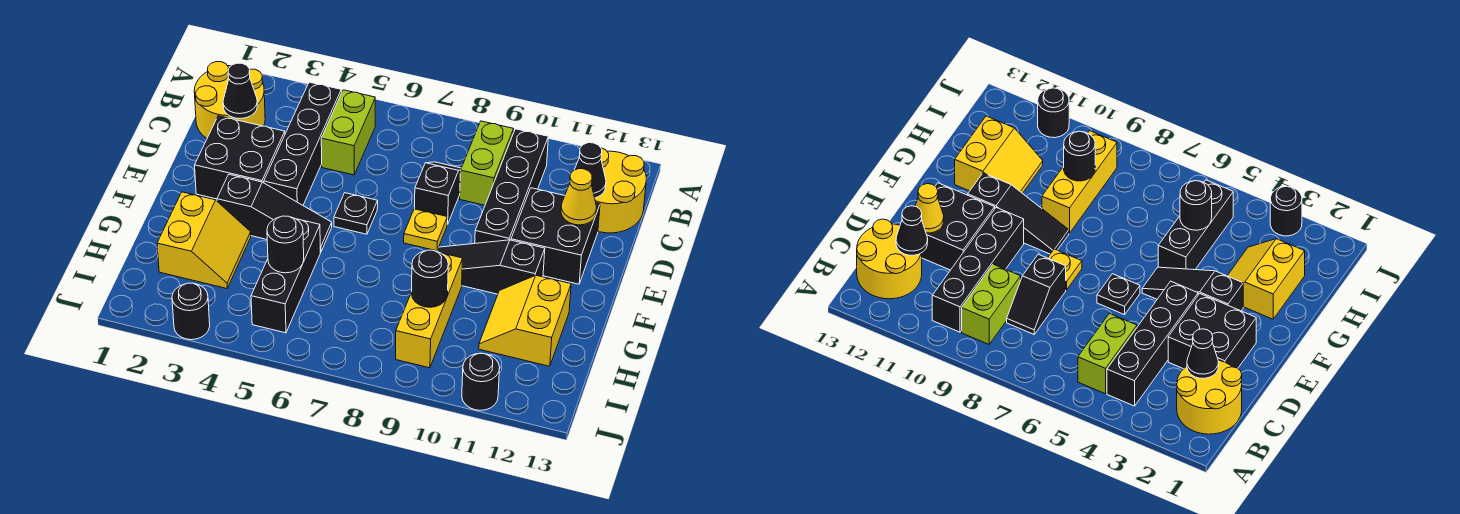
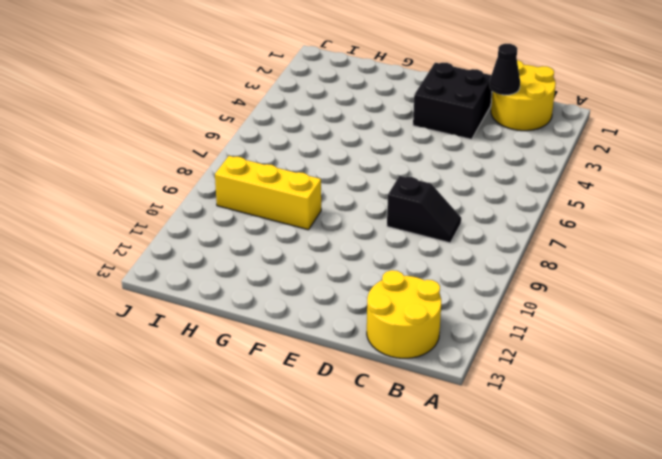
none -> black brick B4:E4 level 1
none -> lime brick B5:C5 level 1
none -> lime brick B9:C9 level 1

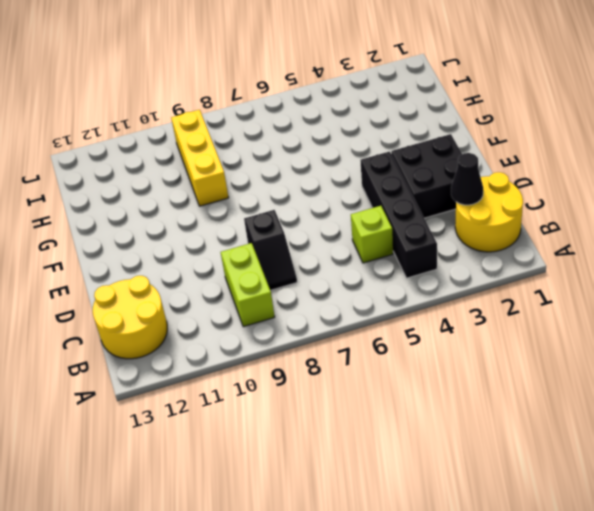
lime brick C5 level 1 -> lime brick B5:C5 level 1
none -> black brick B10:E10 level 1
none -> black brick D11:E12 level 1
none -> black plate E6 level 1

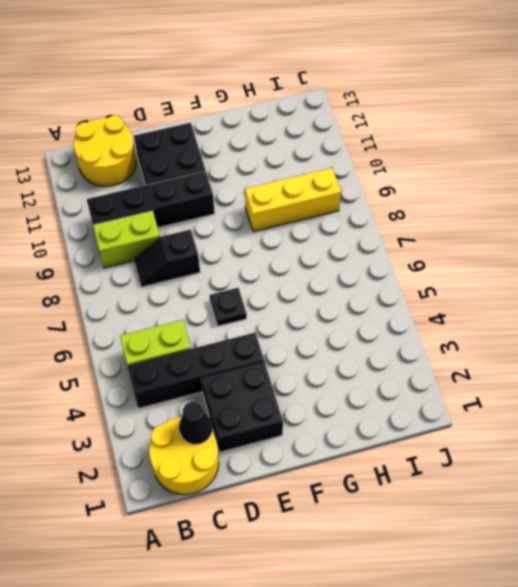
none -> yellow plate E8 level 1
none -> black slope F3:F5 level 1 top 3
none -> black slope F9:F11 level 1 top 11

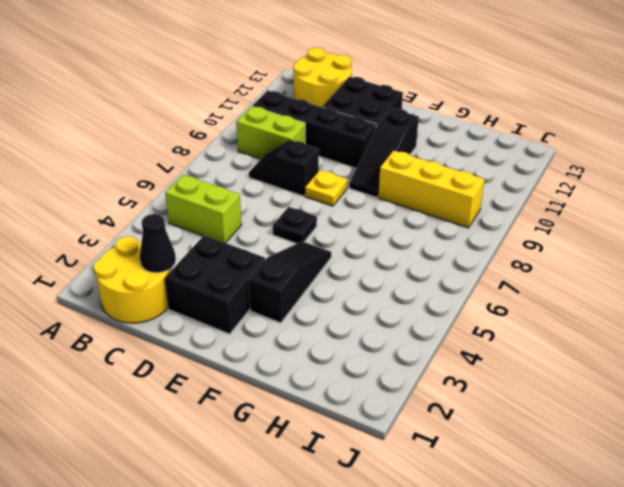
none -> black brick B4:E4 level 1
none -> yellow slope G2:H3 level 1 top 2
none -> black brick G5:I5 level 1

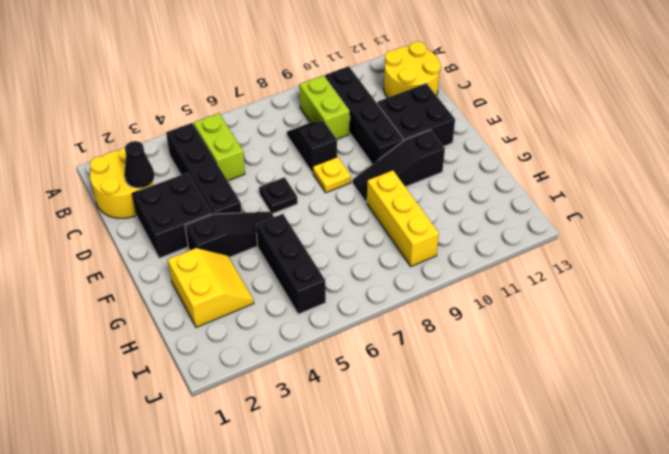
none -> yellow slope G11:H12 level 1 top 12
none -> black round brick J3 level 1
none -> black round brick J11 level 1

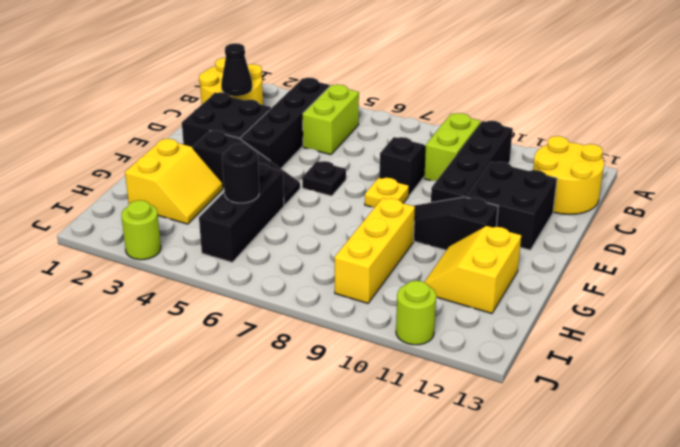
lime round brick J3 level 1 -> black round brick J3 level 1
lime round brick J11 level 1 -> black round brick J11 level 1
none -> black cone C12 level 2
none -> yellow cone D12 level 2
none -> black round brick H9 level 2

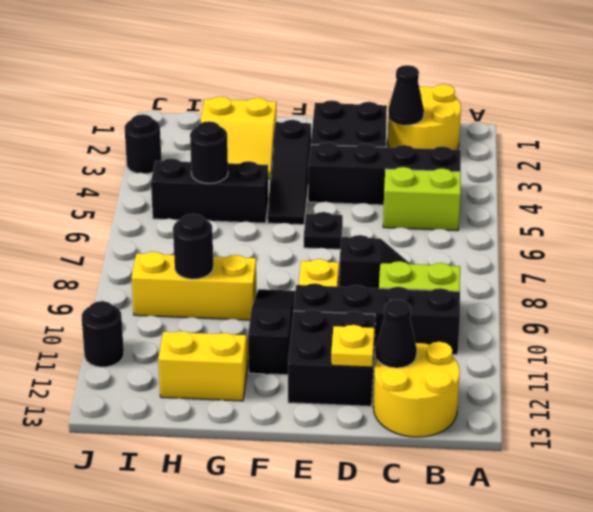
yellow plate D12 level 2 -> yellow cone D12 level 2

